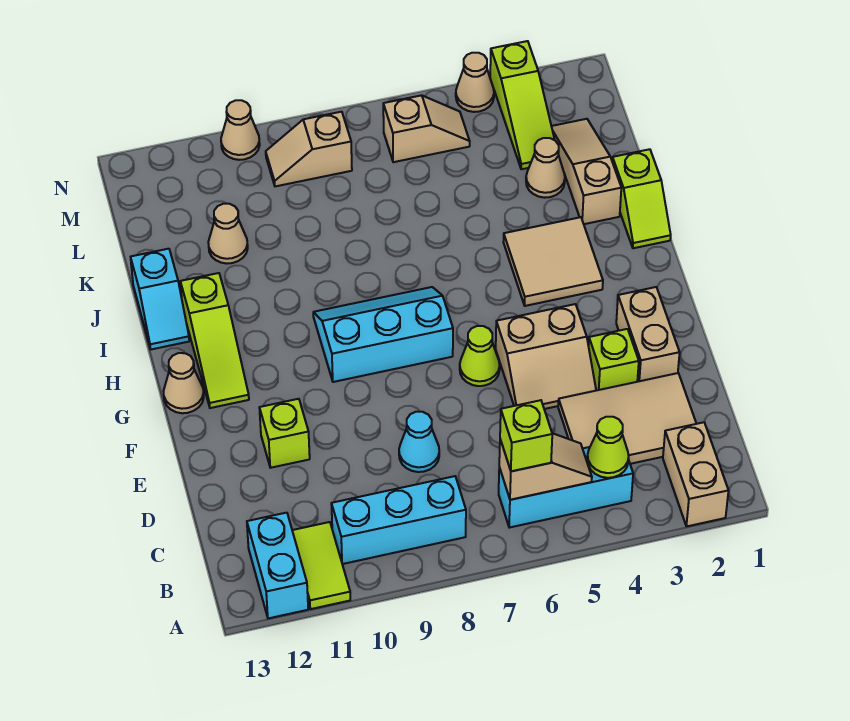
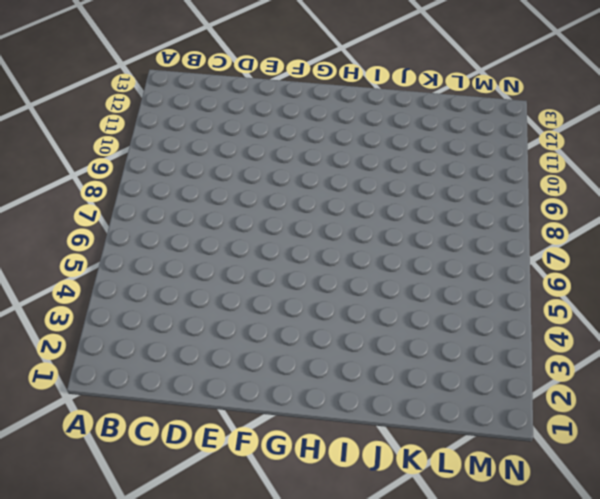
none -> tan brick A2:B2 level 1
none -> lime tile A11:B11 level 1
none -> cyan brick A12:B12 level 1

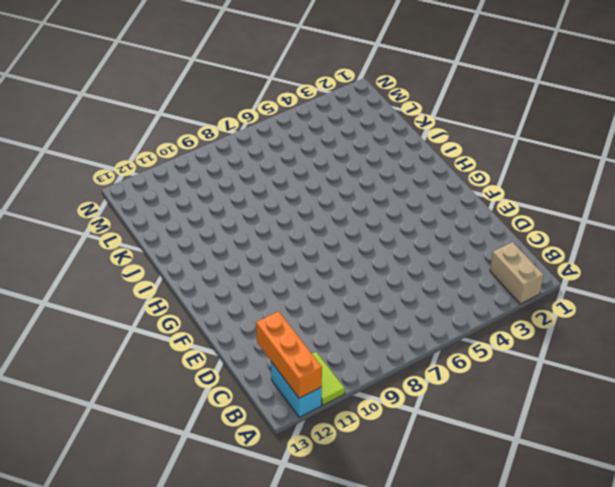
orange brick A12:C12 level 2 -> none
none -> cyan brick B4:B6 level 1
none -> cyan brick B8:B10 level 1
none -> tan tile C2:D4 level 1

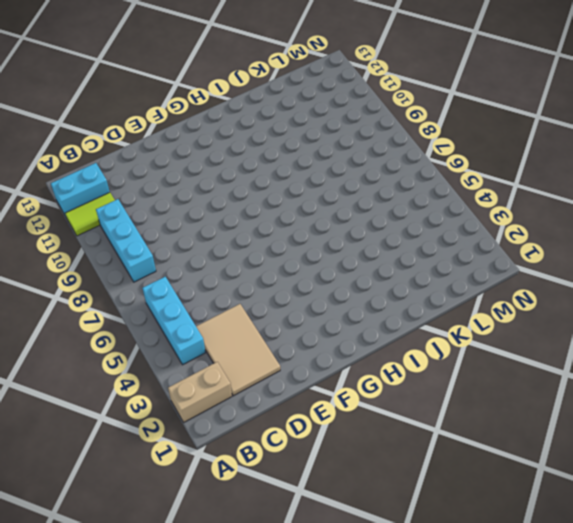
none -> cyan cone D8 level 1
none -> tan brick E2:F2 level 1
none -> lime brick E3 level 1

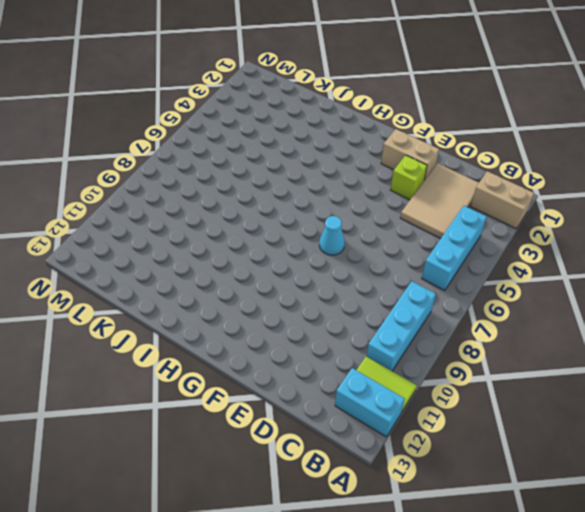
cyan cone F7 level 1 -> cyan cone D8 level 1
none -> tan slope E4:F5 level 1 top F
none -> lime brick E11 level 1
none -> lime cone F6 level 1

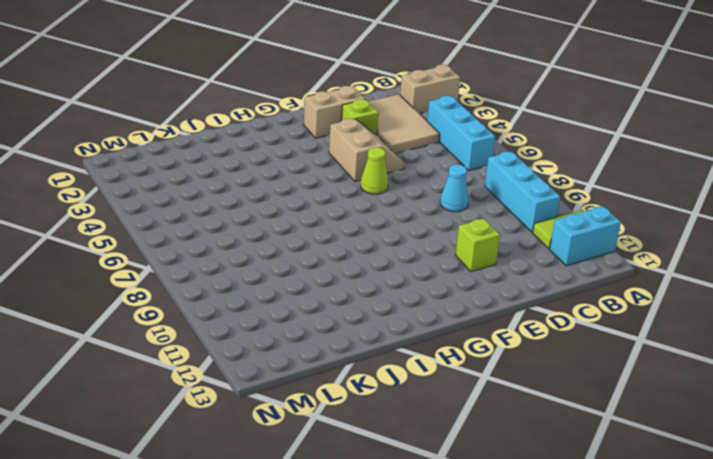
none -> cyan slope G7:H9 level 1 top G
none -> lime slope G12:I12 level 1 top I
none -> tan cone G13 level 1

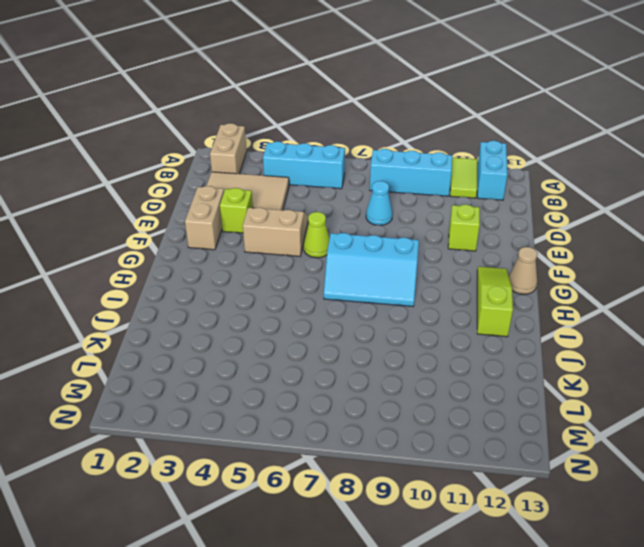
none -> tan tile H3:I4 level 1
none -> lime slope I1:J1 level 1 top J
none -> cyan slope I13:J13 level 1 top J

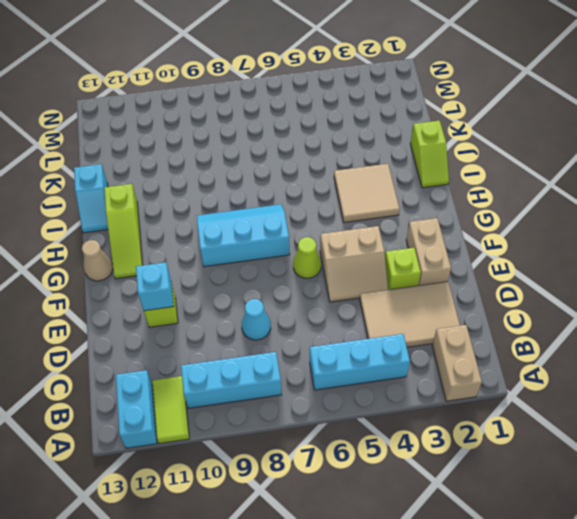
cyan brick E11 level 2 -> none
none -> tan slope J2:L2 level 1 top J
none -> tan cone K3 level 1
none -> tan cone K11 level 1

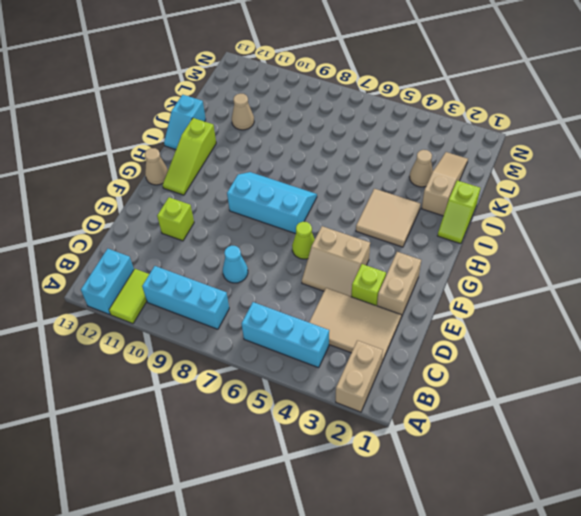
none -> lime slope L3:N3 level 1 top N
none -> tan slope M5:M6 level 1 top 6
none -> tan slope M8:M9 level 1 top 8

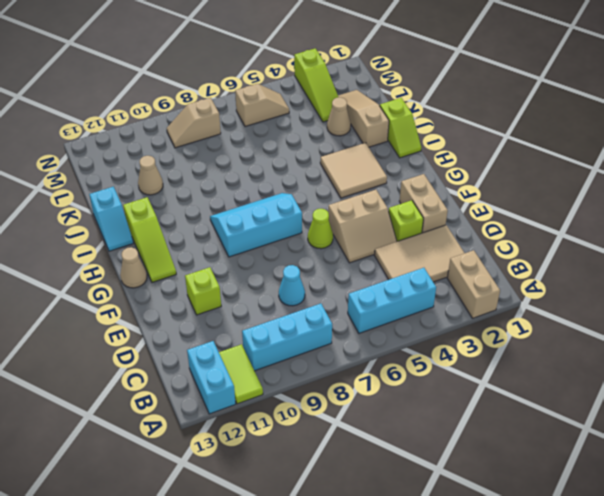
none -> tan cone N4 level 1
none -> tan cone N10 level 1
none -> lime cone B4 level 2

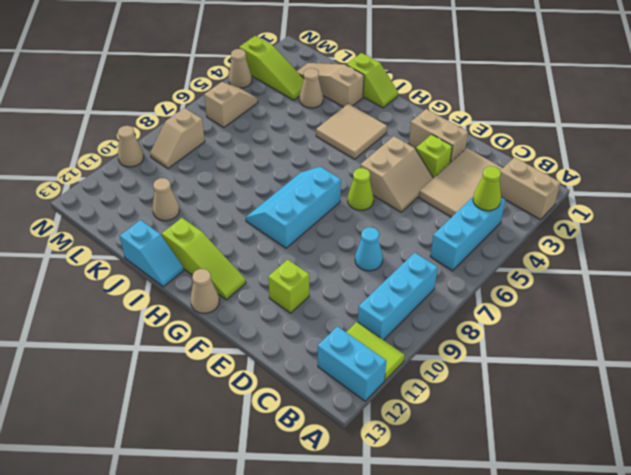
none -> tan slope B5:B6 level 2 top 6
none -> lime brick B6 level 3

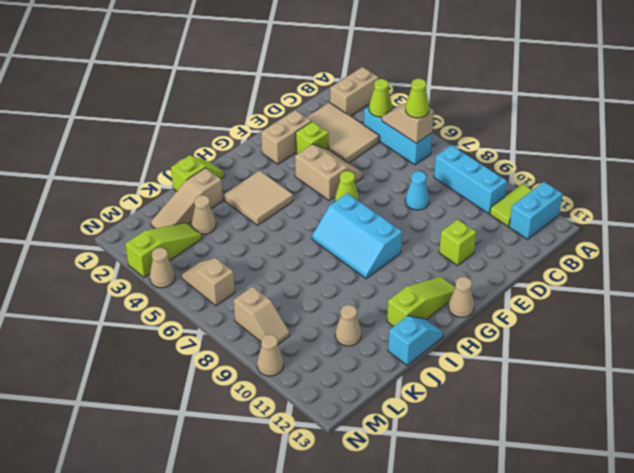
lime cone B6 level 3 -> lime brick B6 level 3

